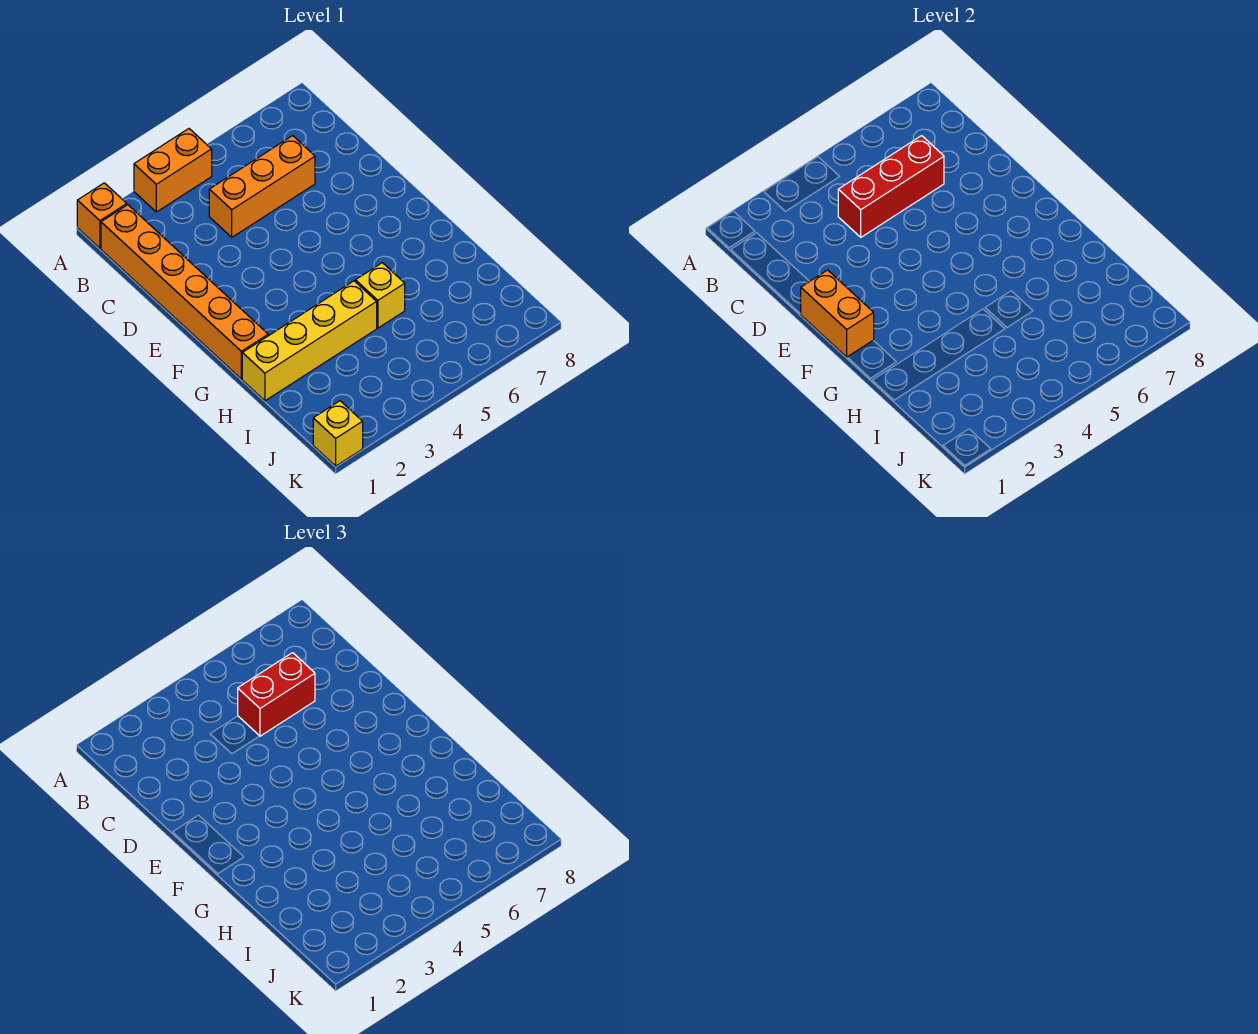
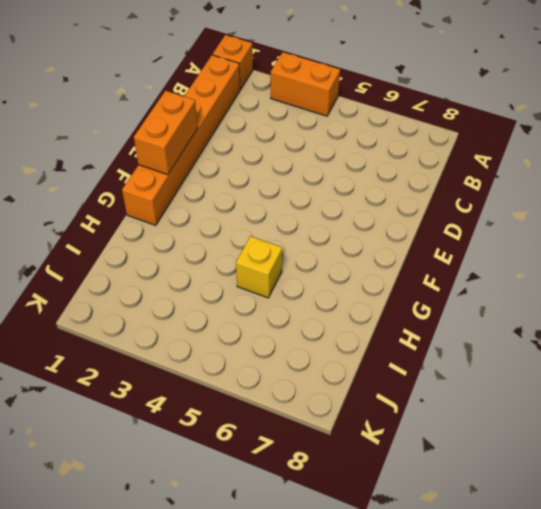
none -> orange brick C4:C6 level 1
none -> yellow brick H1:H4 level 1

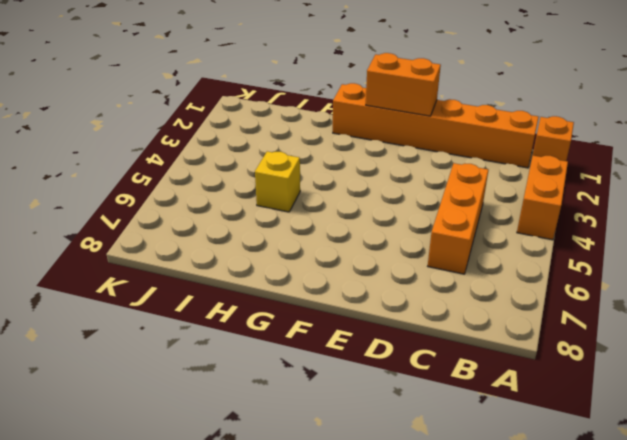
none -> yellow brick H1:H4 level 1
none -> yellow brick K1 level 1

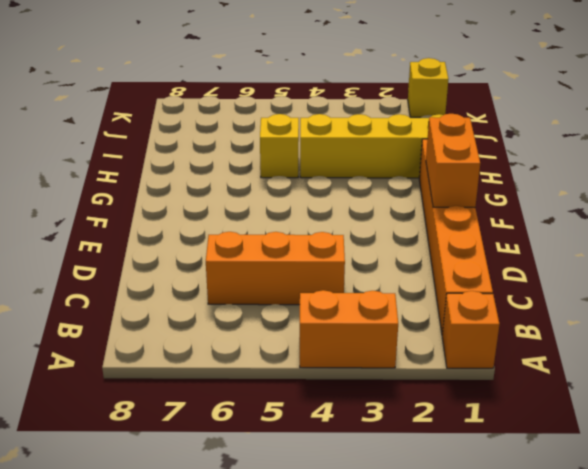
none -> red brick C4:C6 level 2
none -> red brick C5:C6 level 3

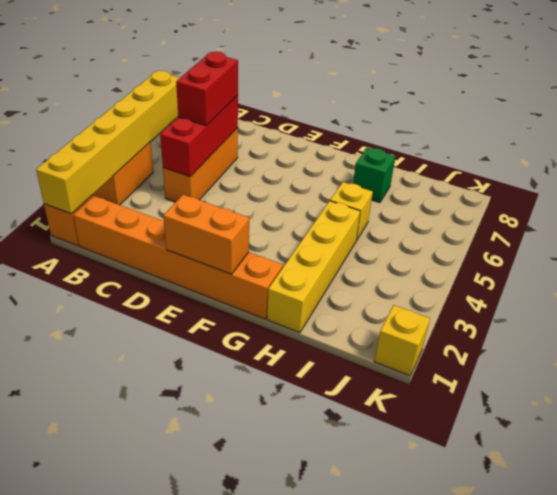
yellow brick A1:A6 level 2 -> none
green brick H7 level 1 -> none

